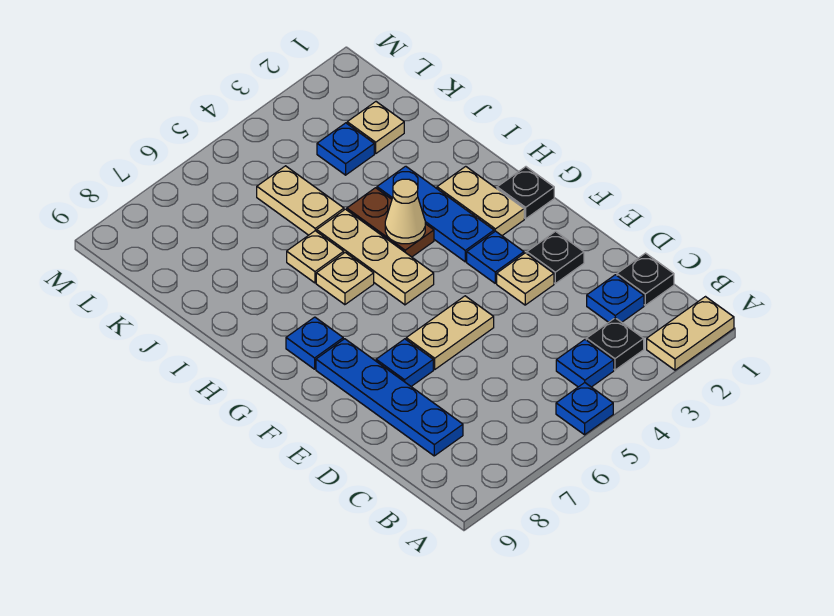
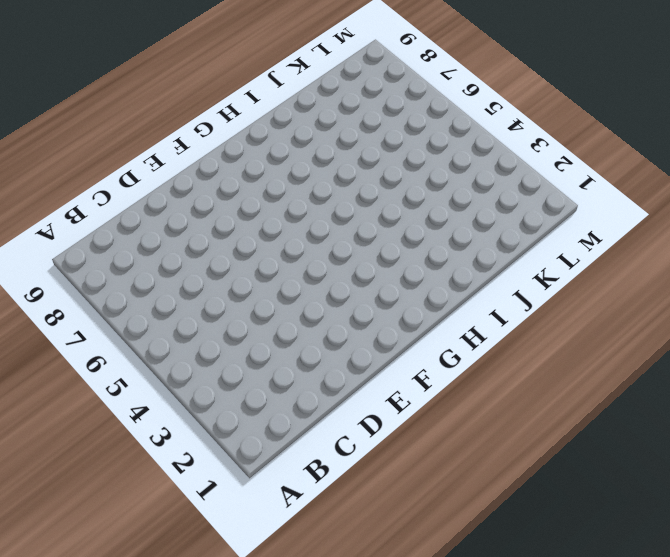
none -> tan plate A1:A2 level 1
none -> blue plate A5 level 1
none -> black plate B3 level 1

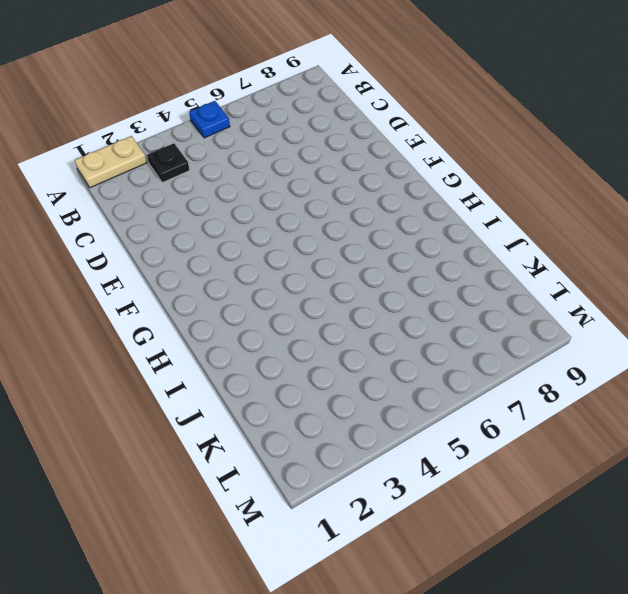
none -> blue plate B4 level 1
none -> black plate C1 level 1
none -> blue plate C2 level 1

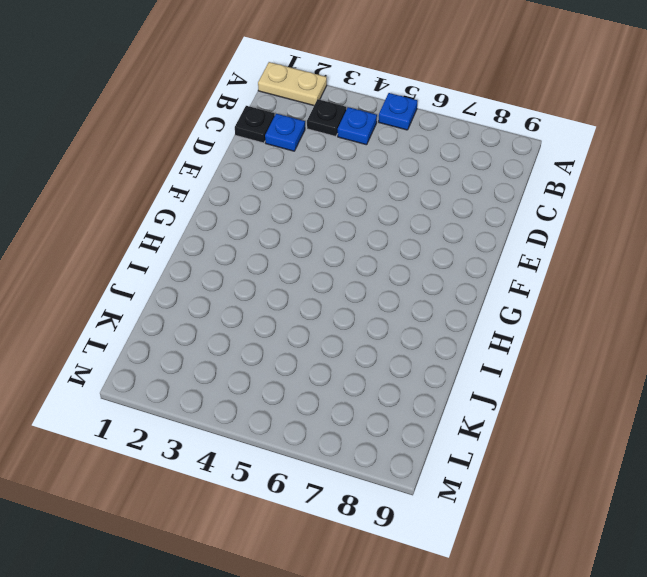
none -> blue plate C8:F8 level 1
none -> black plate E2 level 1
none -> tan plate E3 level 1

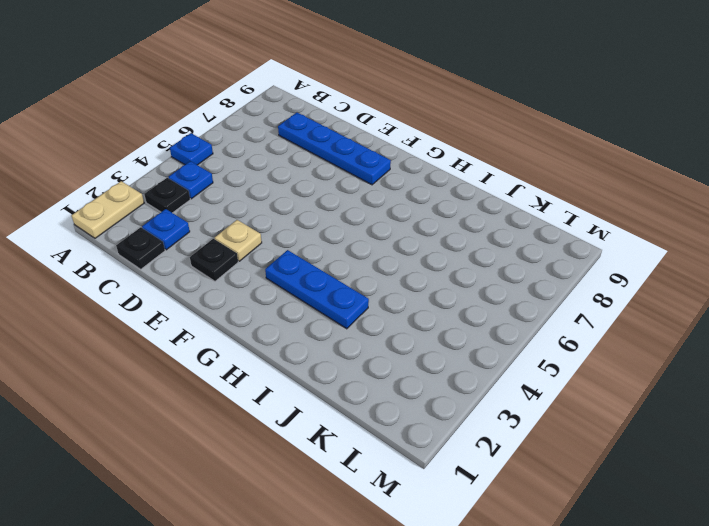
none -> tan plate E5:E6 level 1
none -> blue plate E7 level 1
none -> blue plate F3 level 1

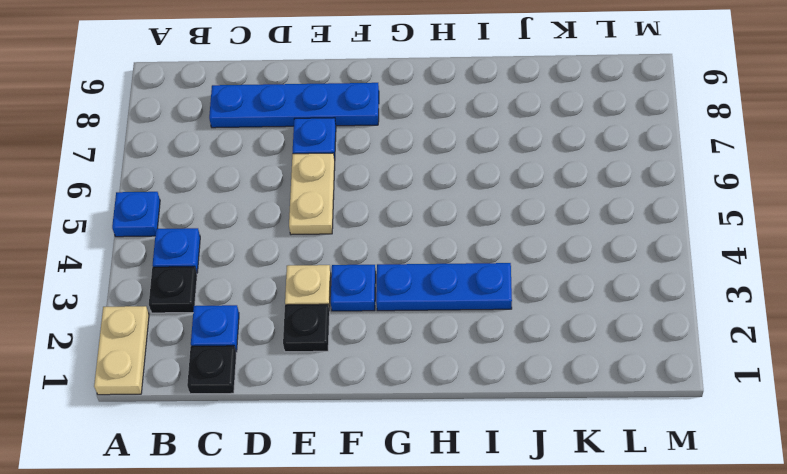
none -> black plate G1 level 1
none -> tan plate G2:H2 level 1
none -> tan plate G5:I5 level 1

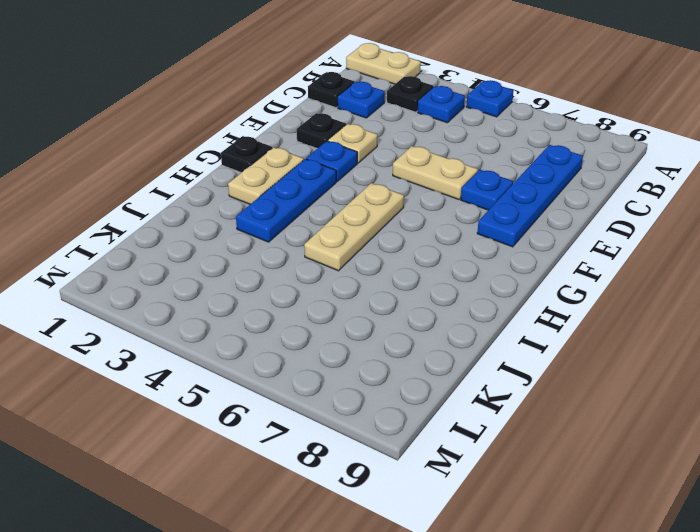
none -> blue plate G8 level 1
none -> brown plate H4:I4 level 1
none -> tan plate H6 level 1

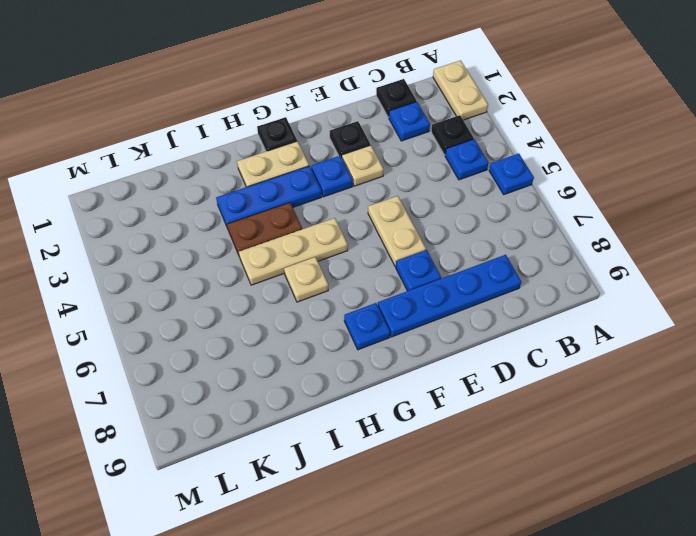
none -> tan plate I6 level 1
none -> tan plate J5:K5 level 1
none -> tan plate K2 level 1

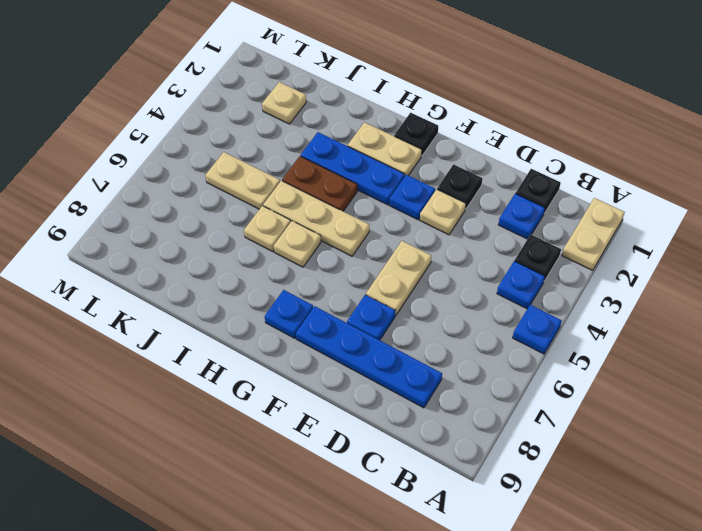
none -> blue plate K3 level 1
none -> tan cone H4 level 2

